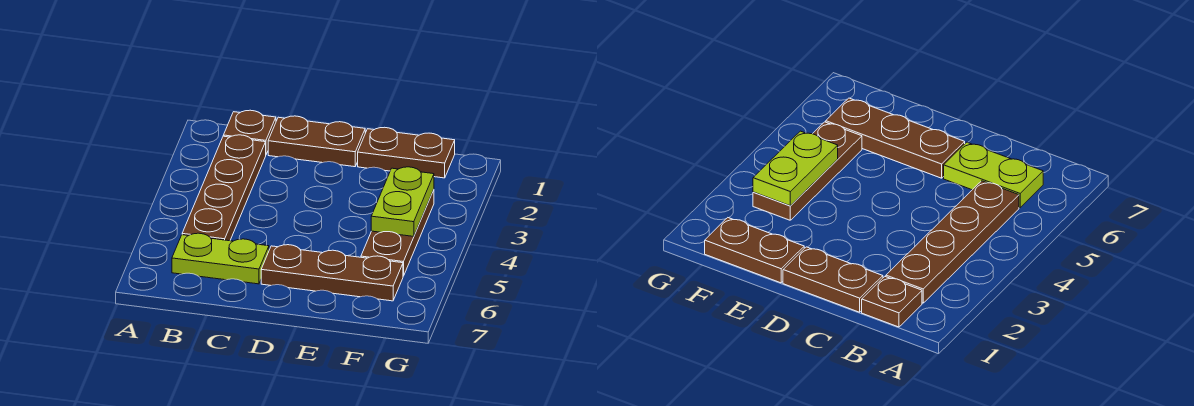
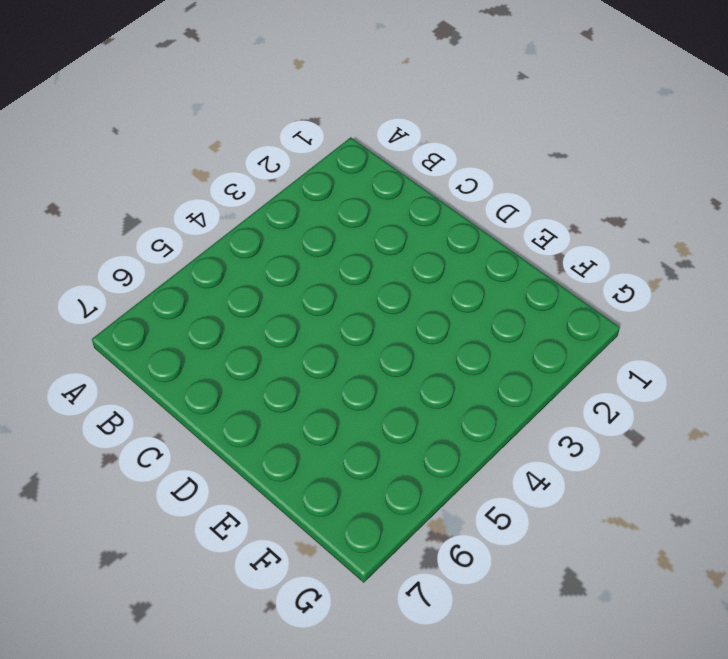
none -> brown plate B1 level 1
none -> brown plate B2:B5 level 1

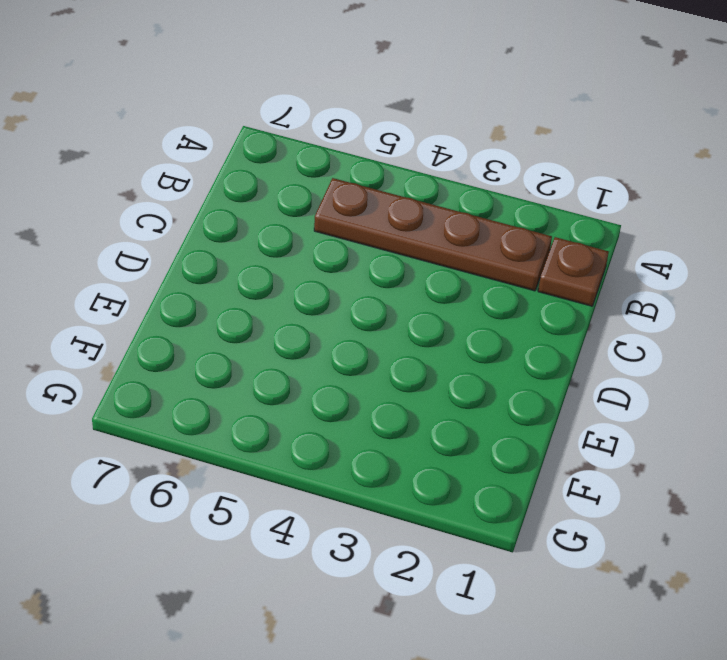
none -> lime plate B6:C6 level 1
none -> brown plate C1:D1 level 1

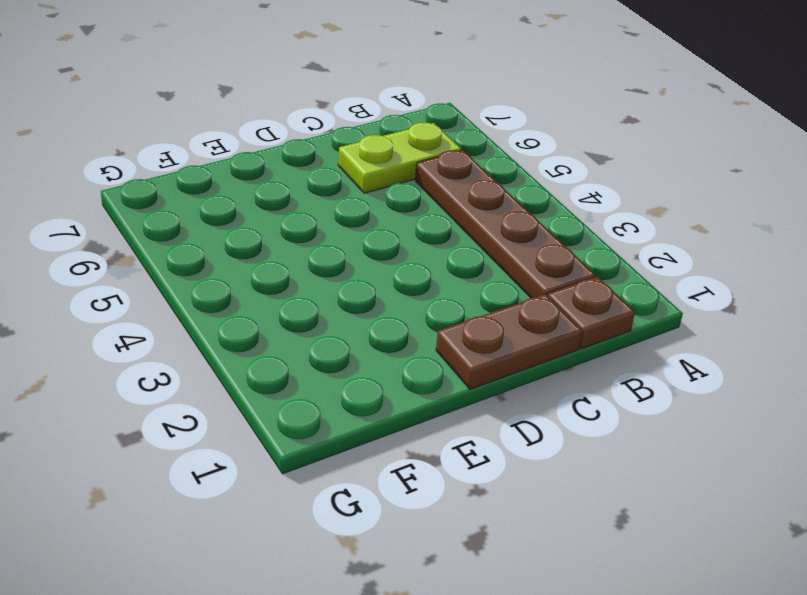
none -> brown plate D6:F6 level 1
none -> brown plate E1:F1 level 1

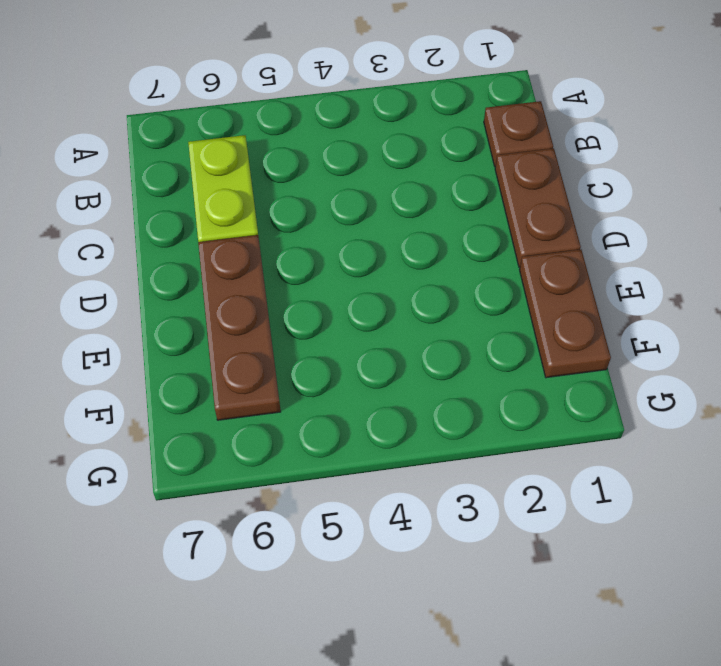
none -> brown plate B2:B5 level 1
none -> brown plate F3:F5 level 1

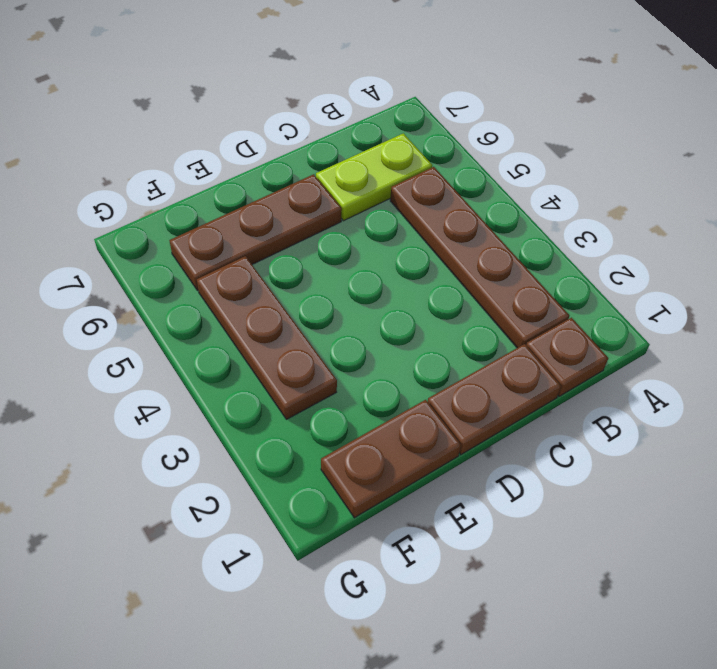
none -> lime plate F3:F4 level 2

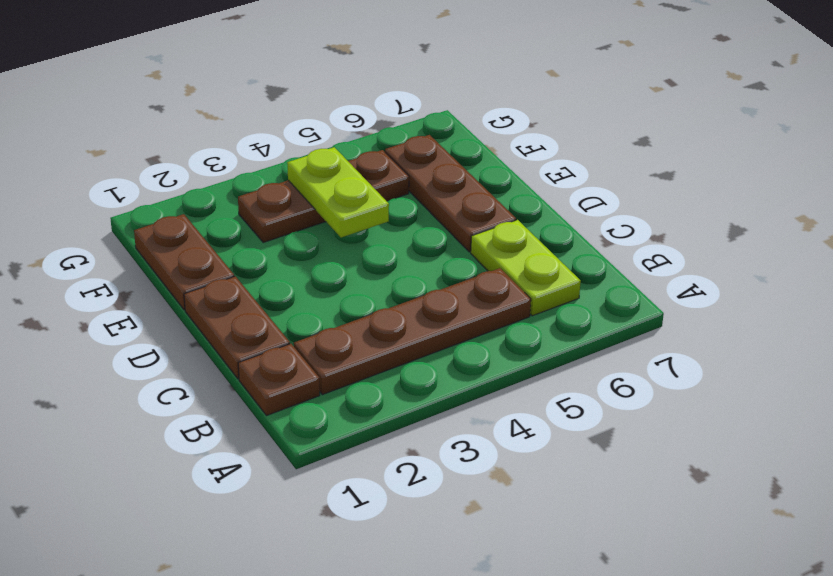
lime plate E4:F4 level 2 -> lime plate F3:F4 level 2

